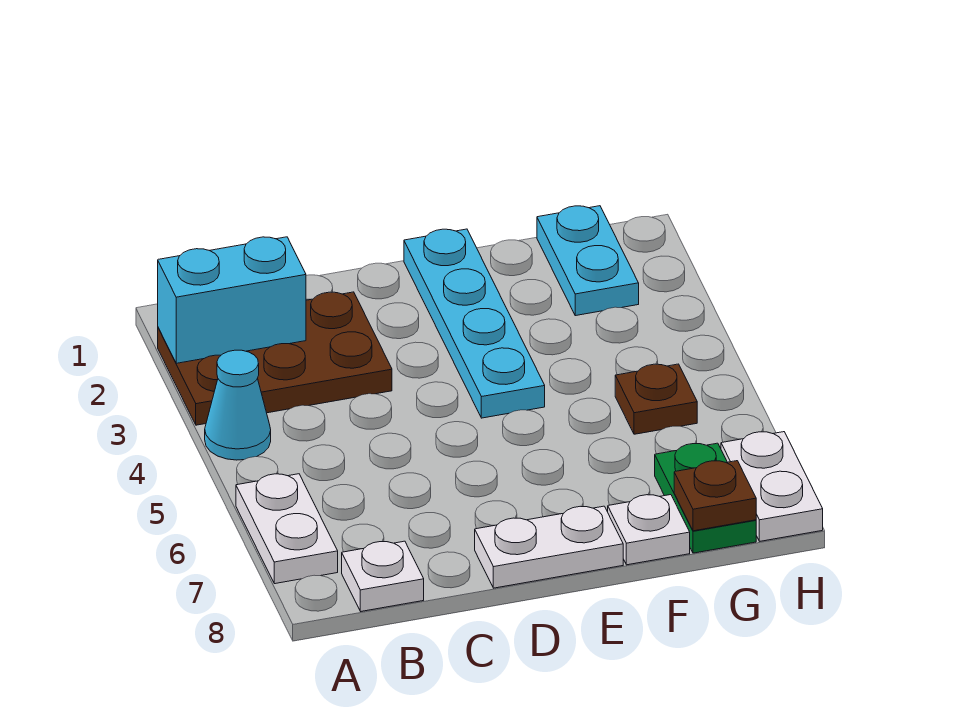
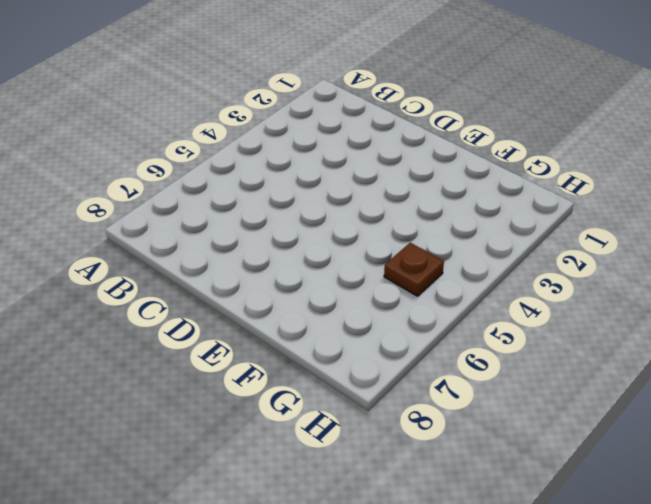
none -> brown plate A2:C3 level 1
none -> cyan cone A4 level 1
none -> white plate A6:A7 level 1

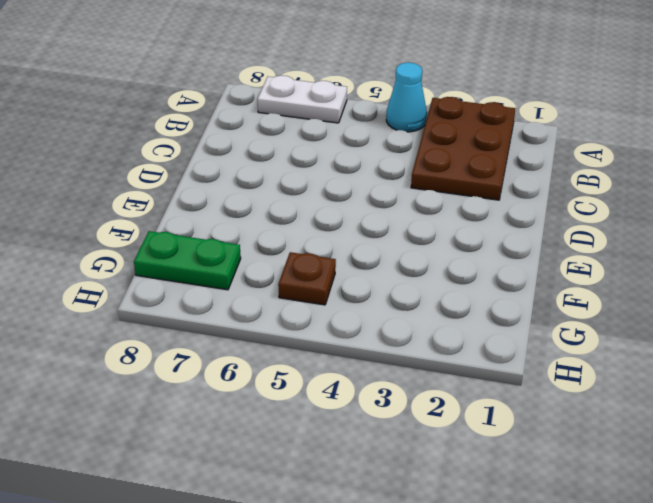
none -> white plate B8 level 1
none -> white plate D8:E8 level 1
none -> cyan plate E1:E4 level 1

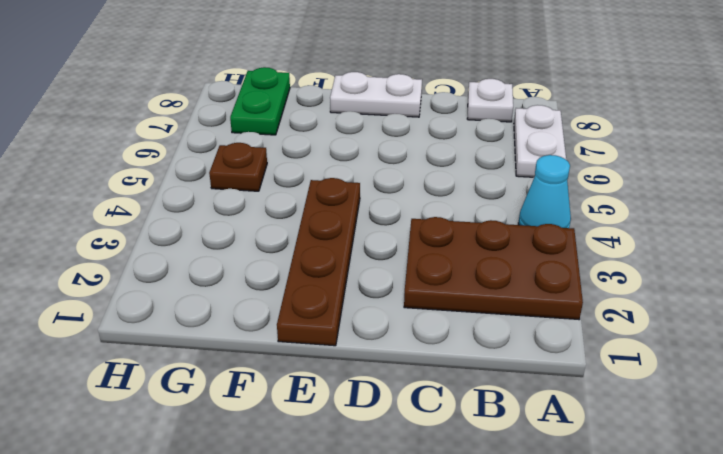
brown plate E1:E4 level 1 -> cyan plate E1:E4 level 1
none -> white plate F8 level 1
none -> cyan plate G1:G2 level 1
none -> white plate H7:H8 level 1

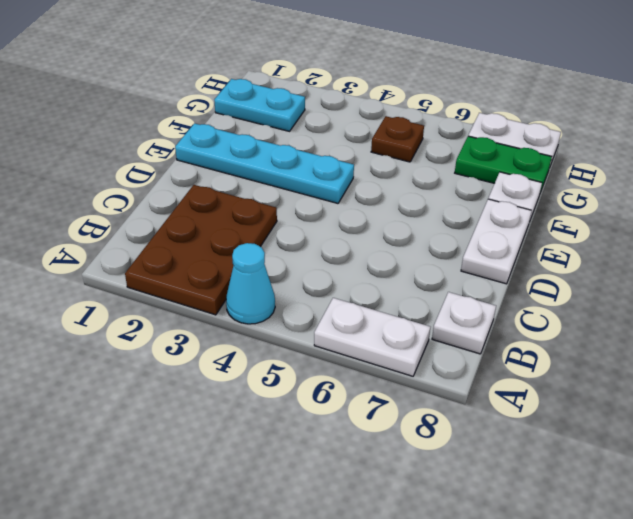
none -> cyan brick A2:B2 level 2
none -> brown plate G8 level 2

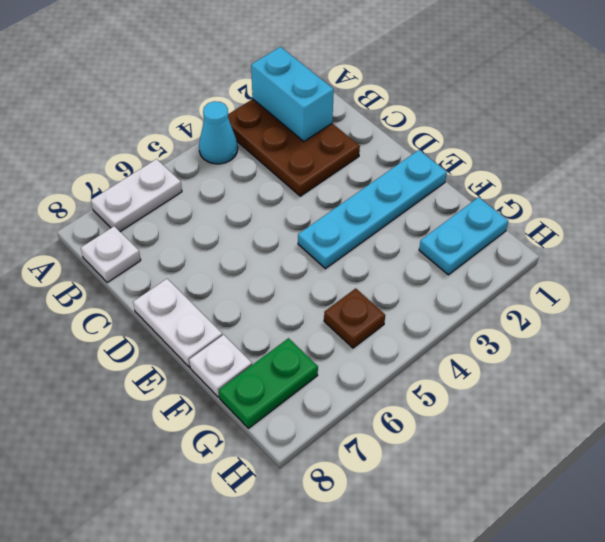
none -> white plate H7:H8 level 1
none -> brown plate G8 level 2

